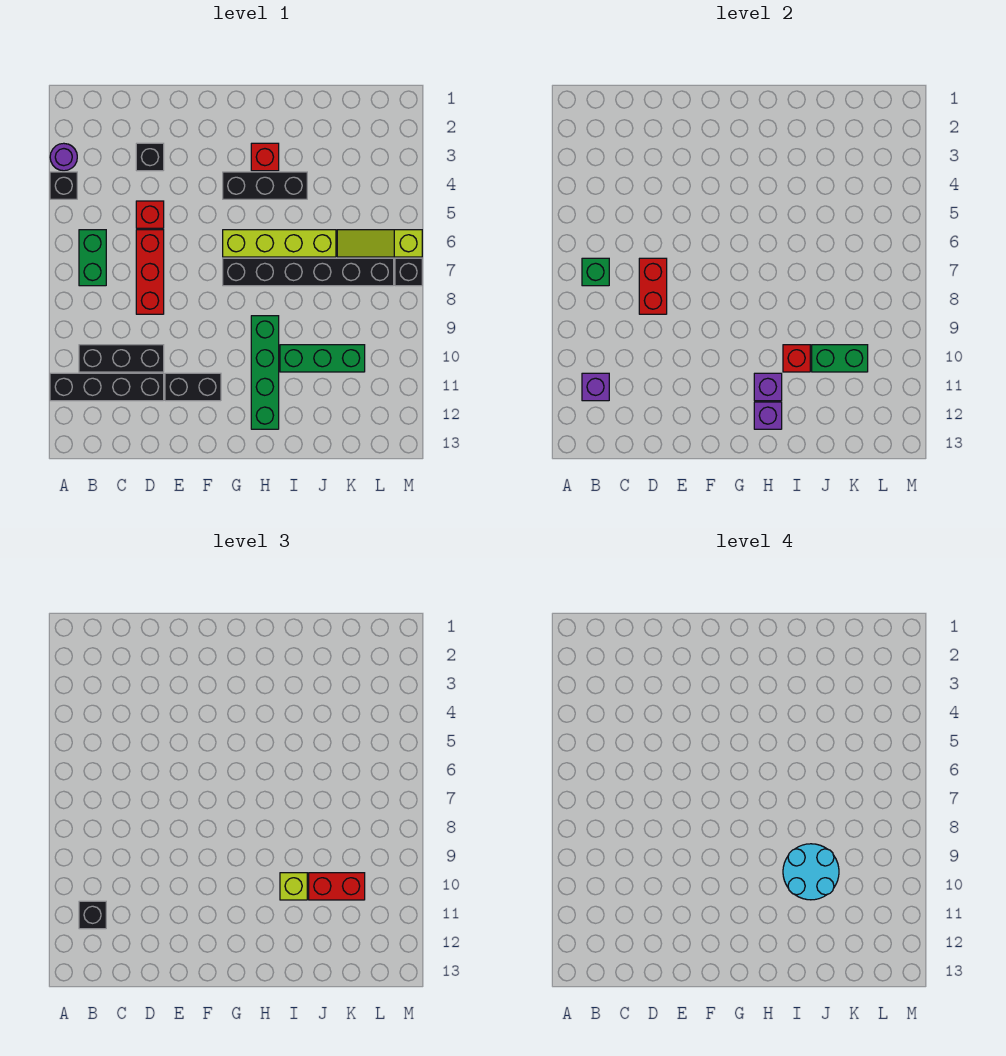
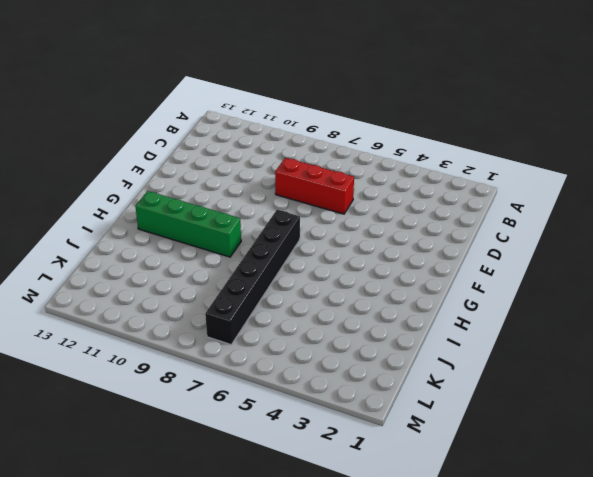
none -> purple round brick A3 level 1
none -> black brick A4 level 1
none -> black brick A11:D11 level 1

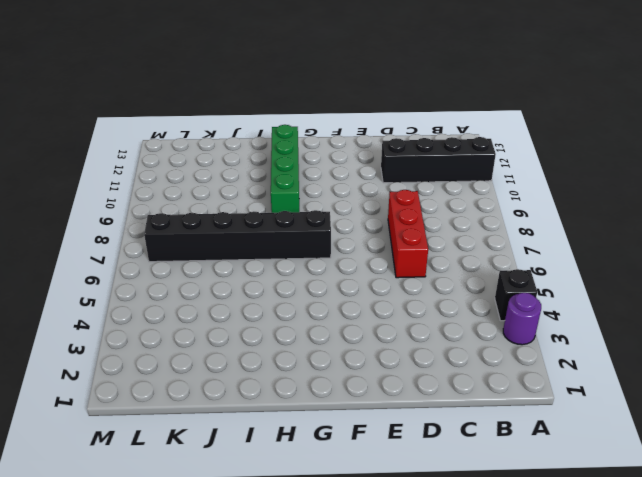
none -> green brick B6:B7 level 1
none -> black brick B10:D10 level 1
none -> black brick D3 level 1

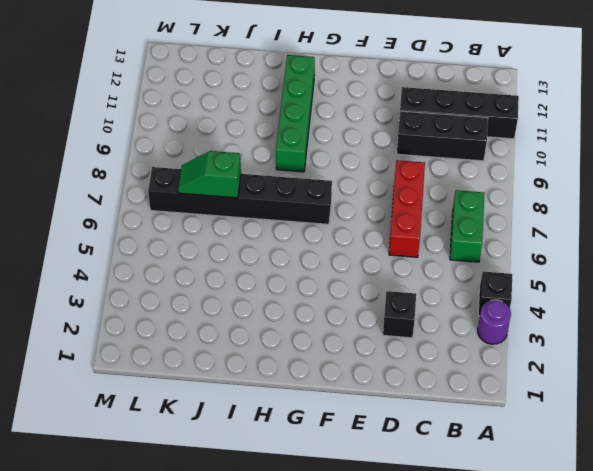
green slope J7:K7 level 2 top J -> none
none -> red brick D5 level 1
none -> black brick E11:F11 level 1
none -> black brick G4:I4 level 1

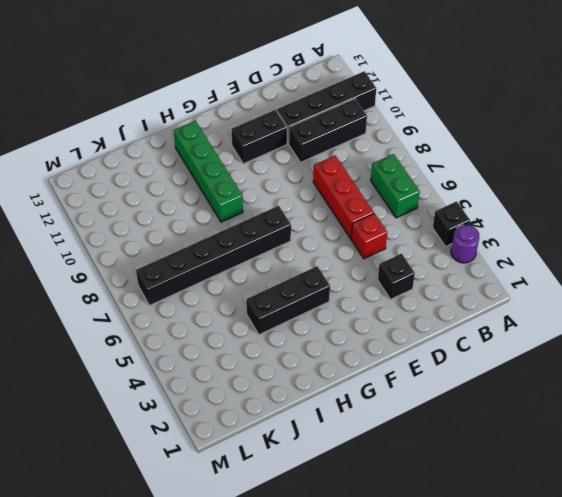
none -> lime brick G6:J6 level 1
none -> red brick H3 level 1
none -> green brick I10:K10 level 1

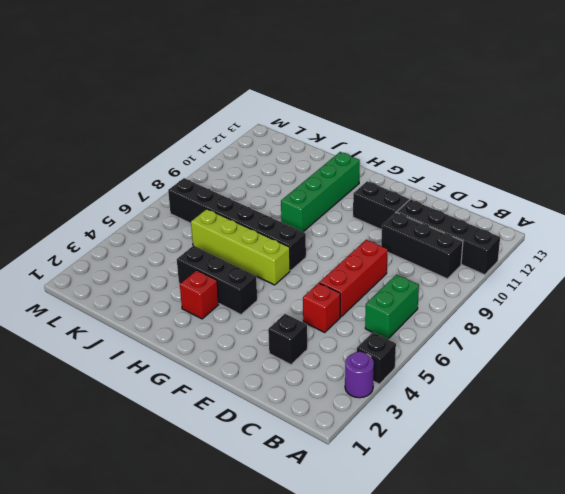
none -> green brick I10:K10 level 1
none -> lime slope K6:M6 level 1 top M
none -> black brick M7 level 1

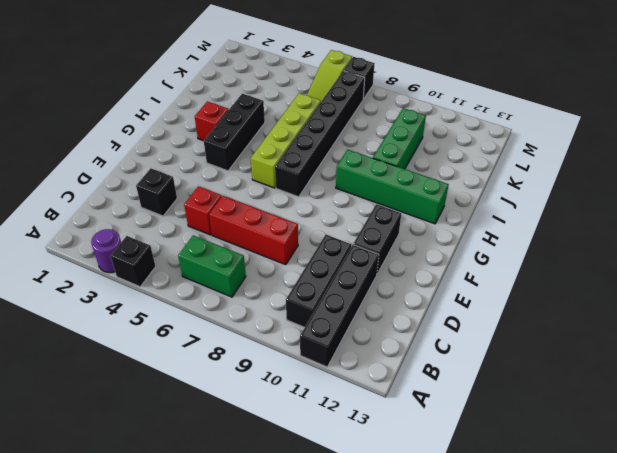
none -> green brick B7 level 2
none -> purple brick B11 level 2
none -> red brick D7:D8 level 2

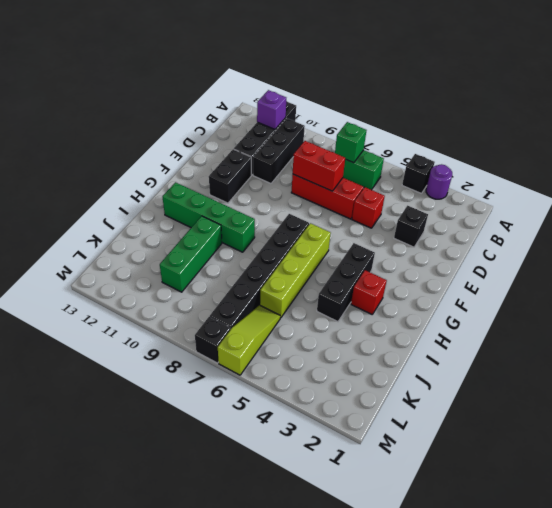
none -> purple brick H11 level 2
none -> purple brick H12 level 2
none -> red brick I10 level 2

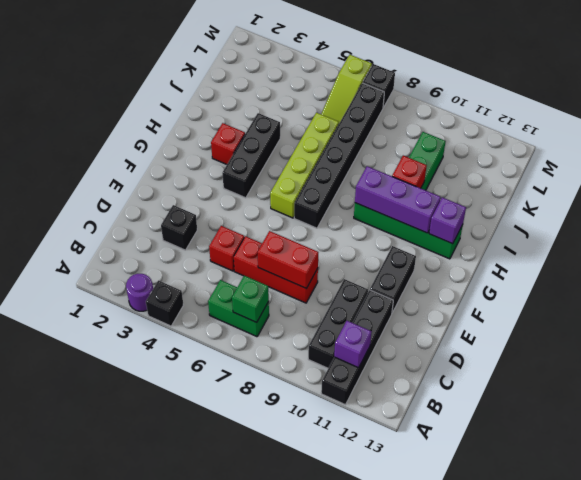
purple brick H9:H11 level 2 -> purple brick H11 level 2
none -> green brick J10:K10 level 2
none -> black brick B11 level 3
none -> lime brick I10 level 3

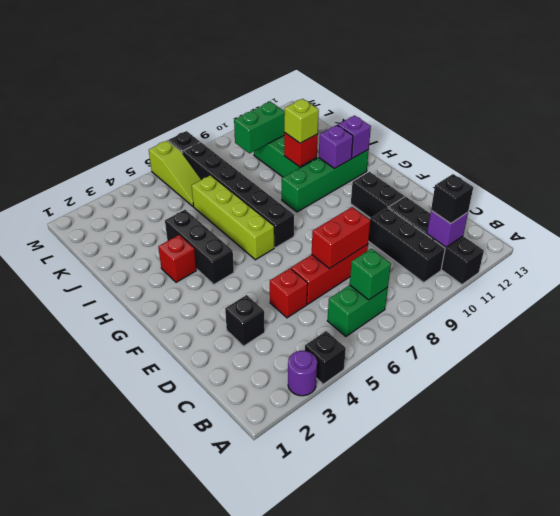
green brick K9:K10 level 2 -> green brick J10:K10 level 2
none -> red brick J10:K10 level 3
none -> cyan round brick I9:J10 level 4

